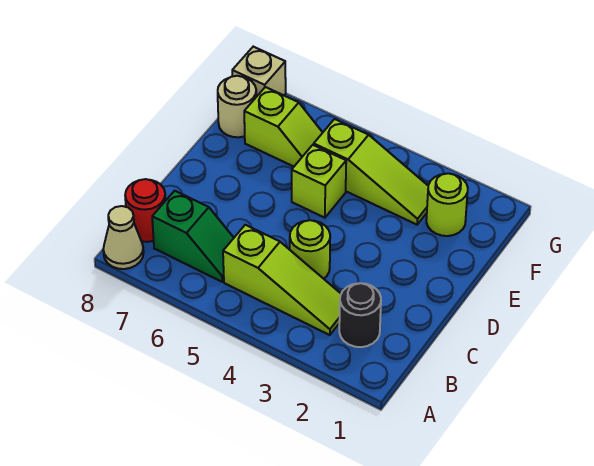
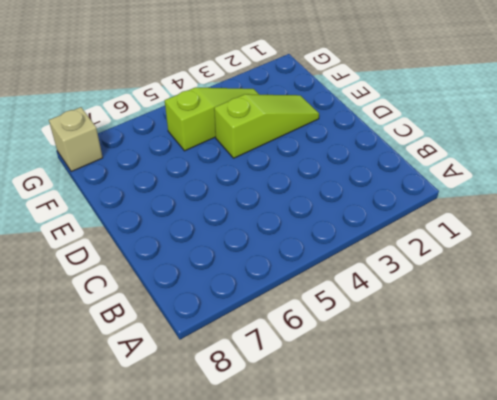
lime slope E2:E4 level 1 top 4 -> lime slope B3:B5 level 1 top 5
none -> tan cone A8 level 1
none -> black round brick B2 level 1
none -> green slope B6:B7 level 1 top 7

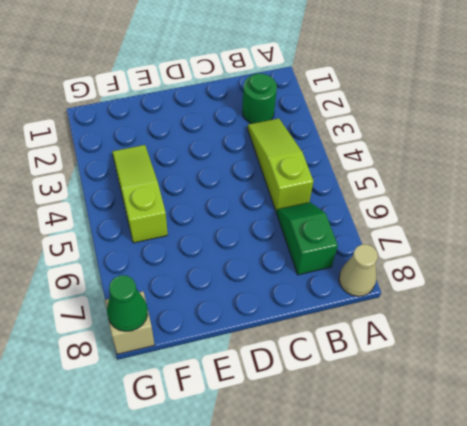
green round brick B2 level 1 -> black round brick B2 level 1
green cone G8 level 2 -> none
none -> red round brick B8 level 1
none -> lime round brick C4 level 1
none -> lime brick E5 level 1

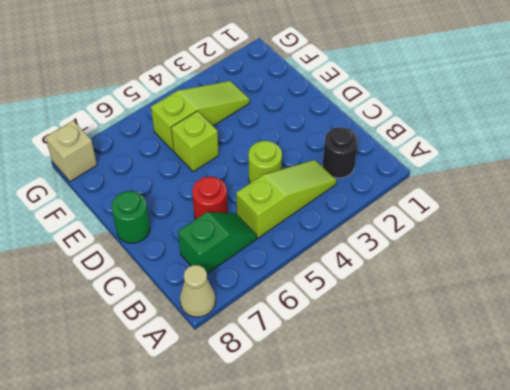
red round brick C6 level 1 -> red round brick B8 level 1
green round brick D8 level 1 -> none
none -> lime round brick F2 level 1
none -> lime slope F6:F7 level 1 top 7
none -> tan round brick F8 level 1

